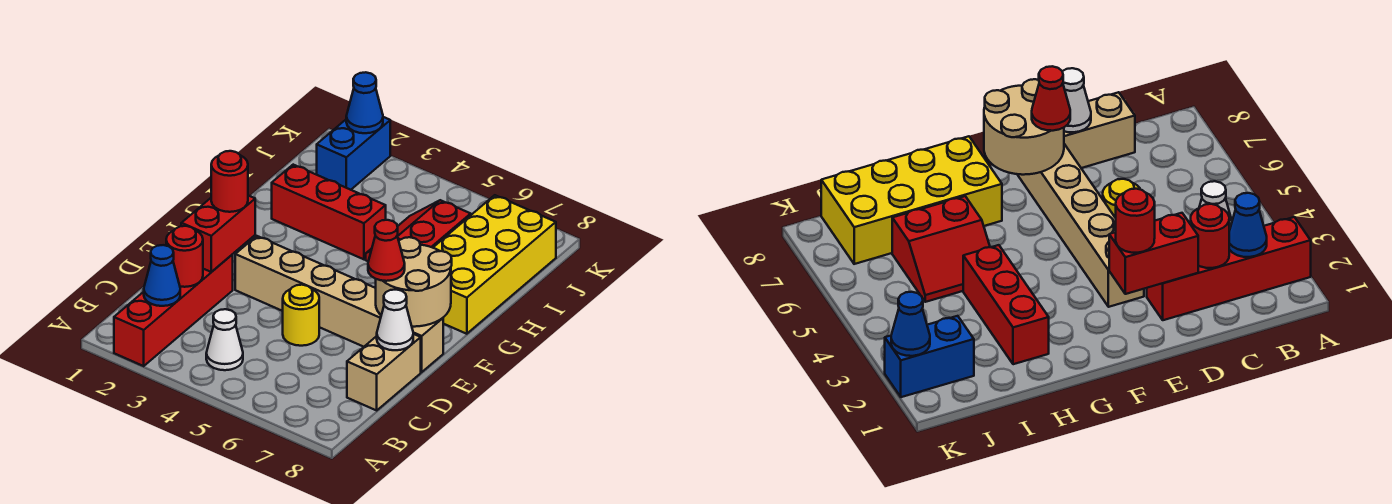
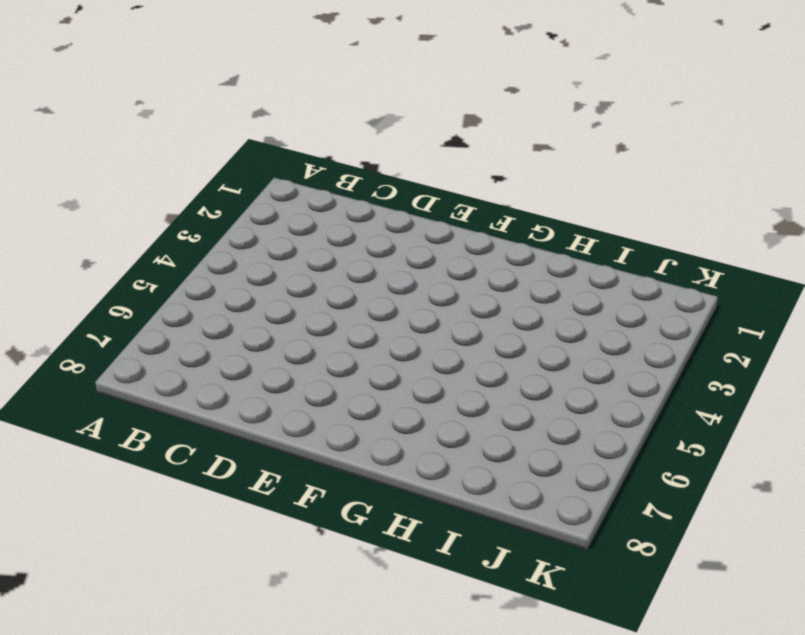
none -> red brick A2:D2 level 1
none -> white cone B4 level 1
none -> tan brick C8:D8 level 1

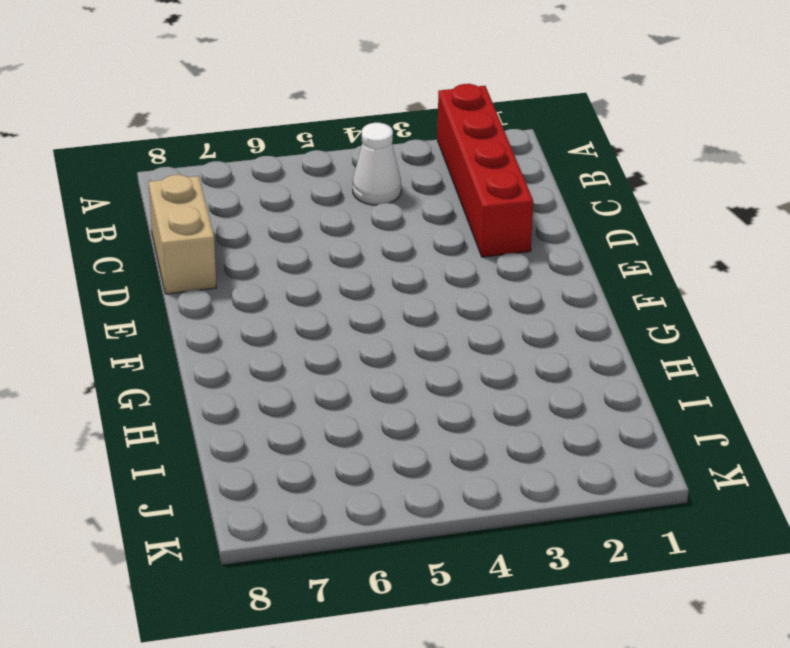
none -> yellow round brick D5 level 1
none -> tan brick E3:E8 level 1
none -> yellow brick G7:J8 level 1

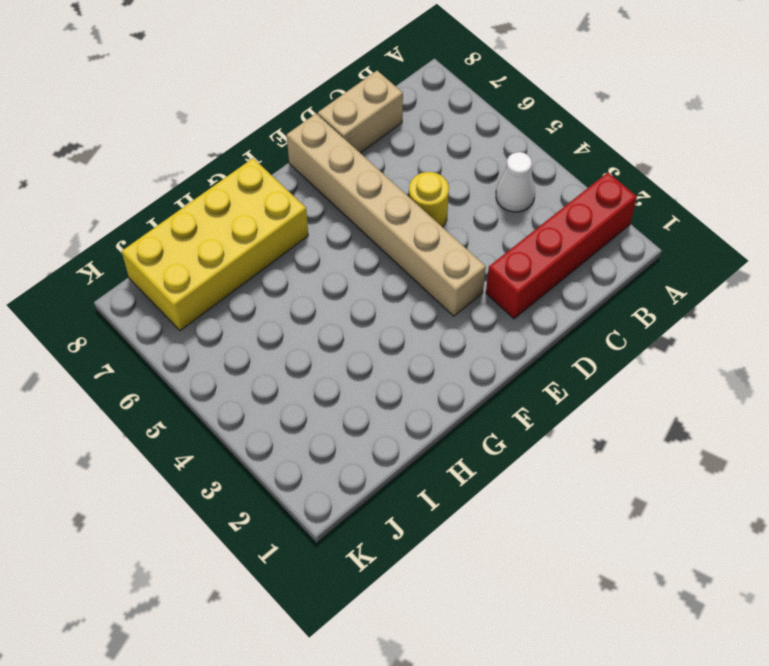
none -> red brick H2:H4 level 1
none -> red slope H5:I6 level 1 top 6
none -> blue brick J2:K2 level 1

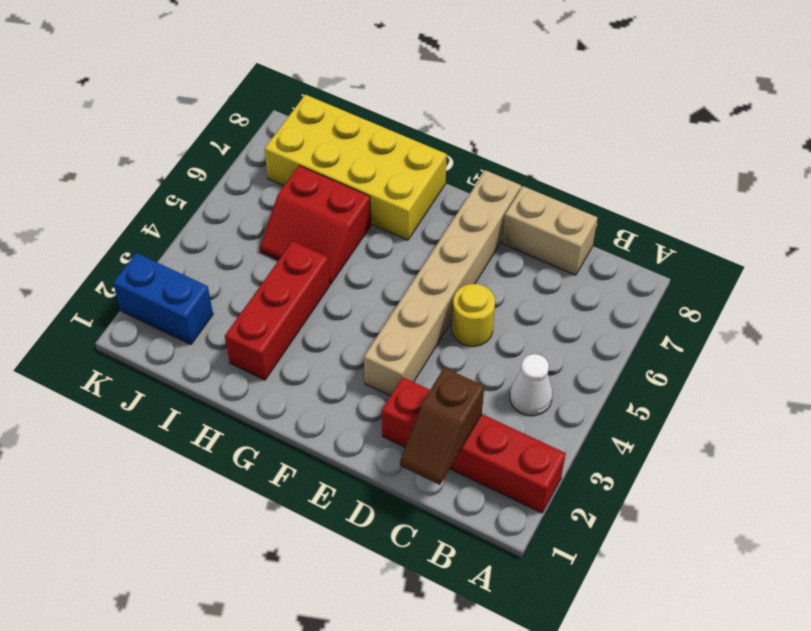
brown slope C1:C2 level 2 top 2 -> red round brick C2 level 2
none -> blue cone B2 level 2
none -> red brick D2:E2 level 2
none -> white cone D8 level 2

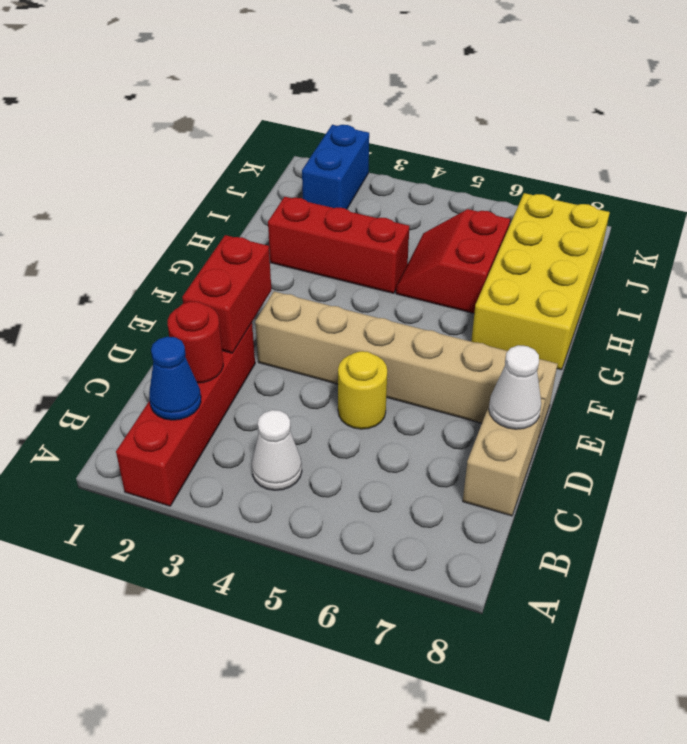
none -> tan round brick E7:F8 level 2
none -> blue cone K2 level 2
none -> red round brick E2 level 3

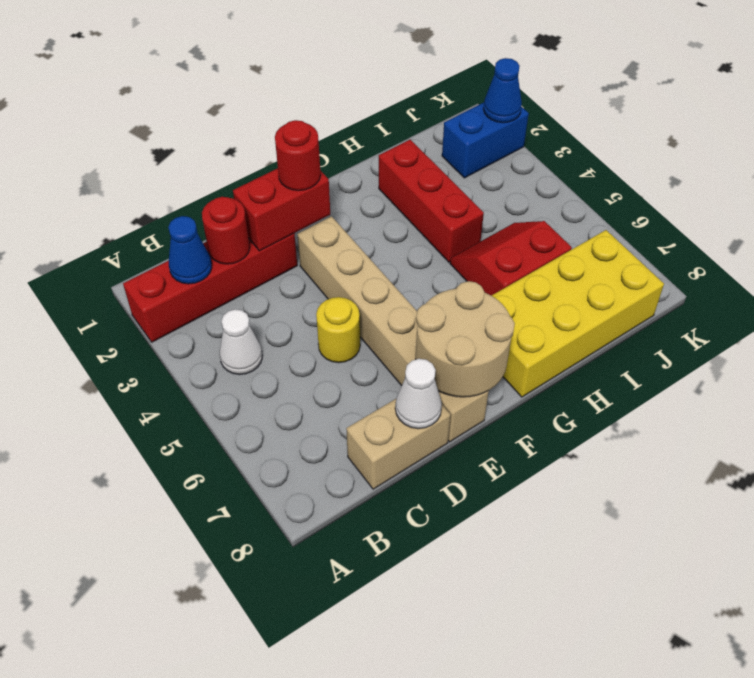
none -> red cone E7 level 3

